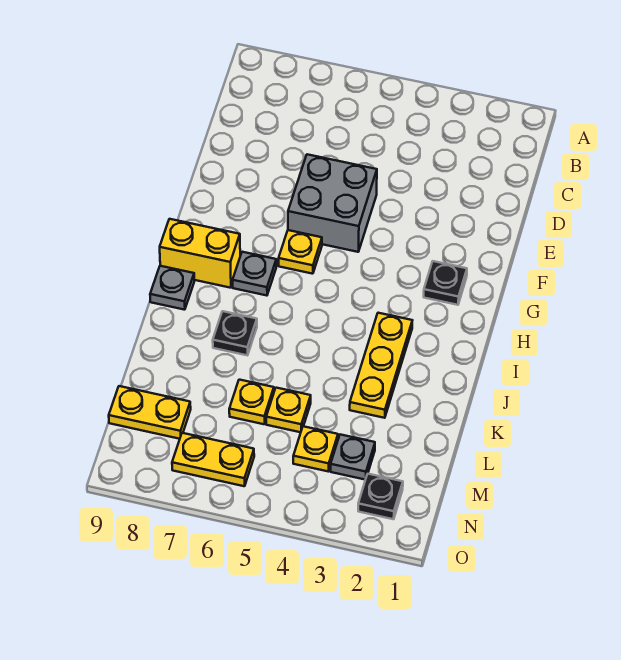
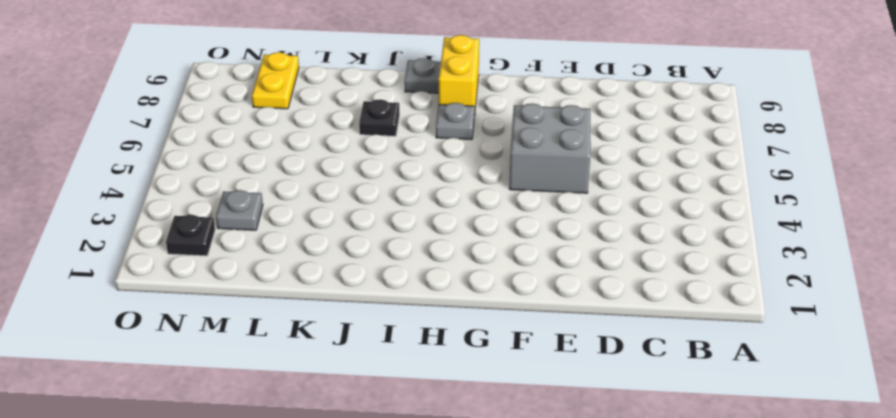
none -> black plate G2 level 1
none -> yellow plate G6 level 1
none -> yellow plate I3:K3 level 1

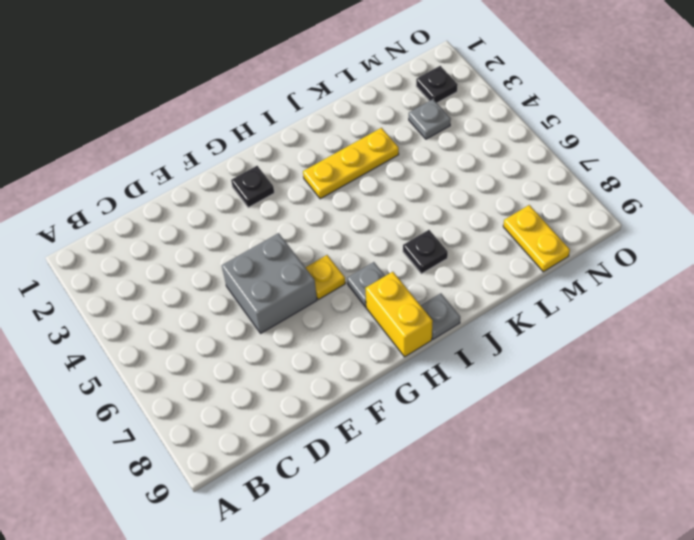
none -> yellow plate L5 level 1
none -> yellow plate L6 level 1
none -> yellow plate M4 level 1

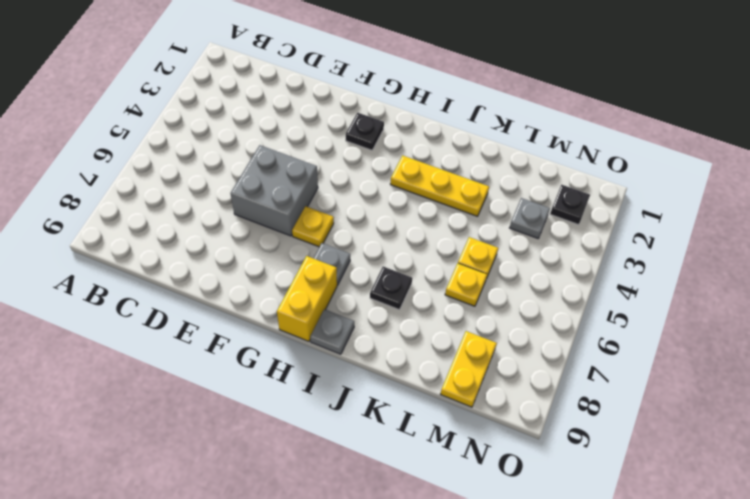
none -> yellow plate M4 level 1
none -> yellow plate N6:N7 level 1

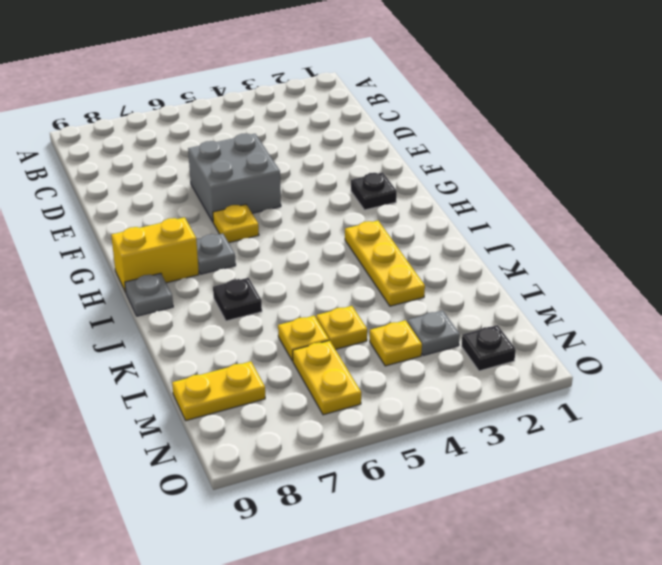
yellow plate M6:N6 level 1 -> yellow plate N6:N7 level 1

